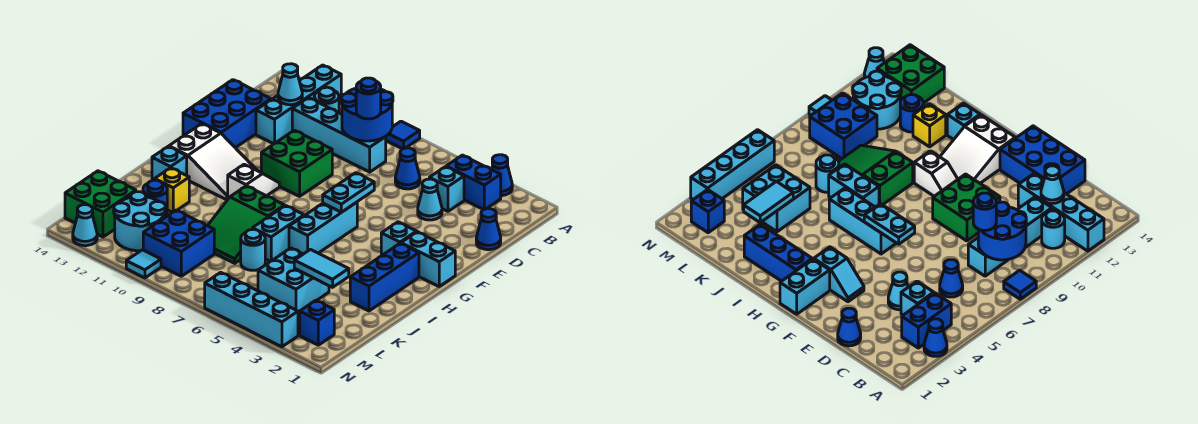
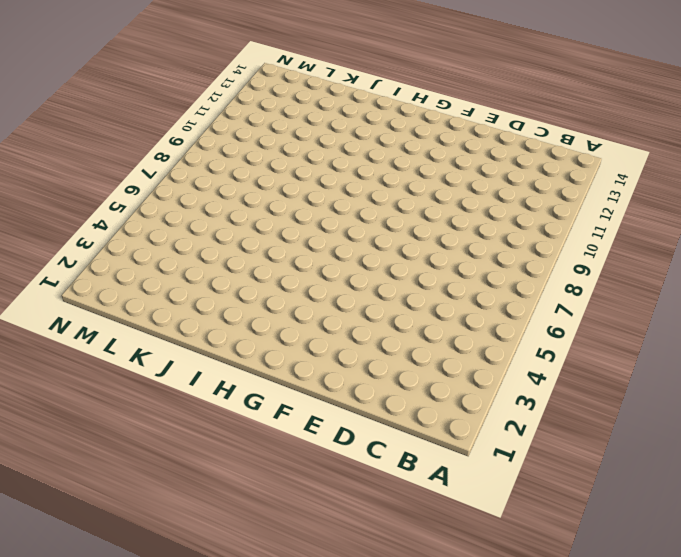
none -> blue cone A3 level 1
none -> blue tile A8 level 1
none -> cyan brick A12:D12 level 1
none -> blue brick B3:B4 level 1

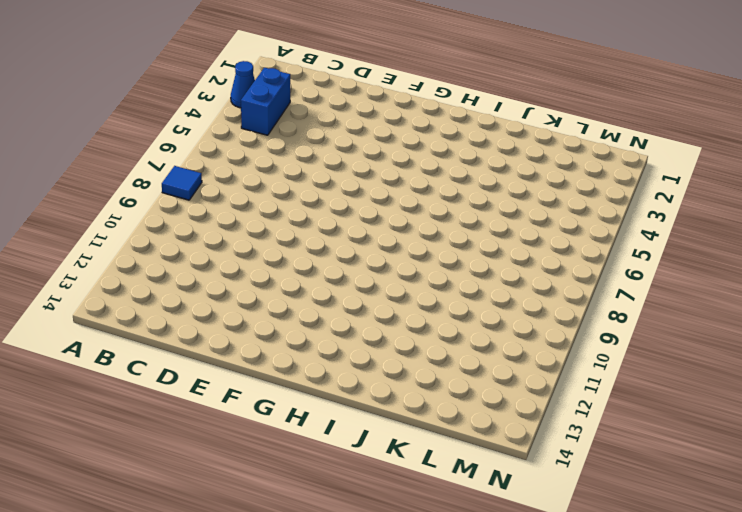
none -> cyan brick A12:D12 level 1
none -> cyan round brick B11 level 1
none -> cyan brick C4 level 1
none -> blue cone C6 level 1

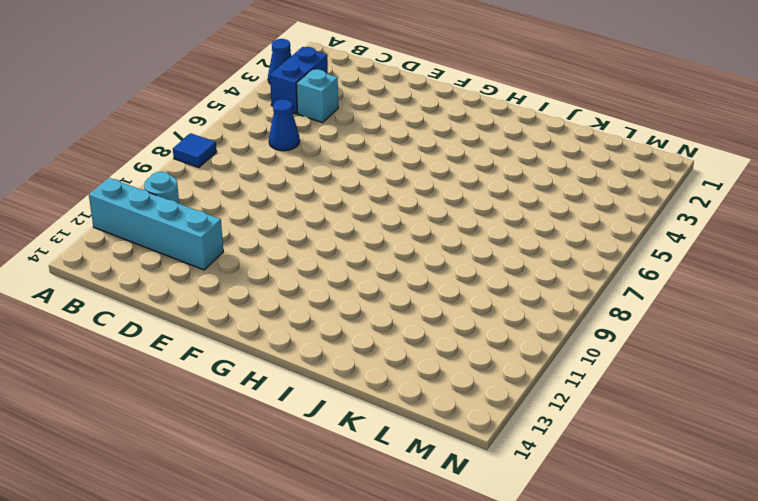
none -> cyan brick C8:C11 level 1
none -> blue cone D1 level 1
none -> cyan cone D4 level 1
none -> blue brick D13:F14 level 1

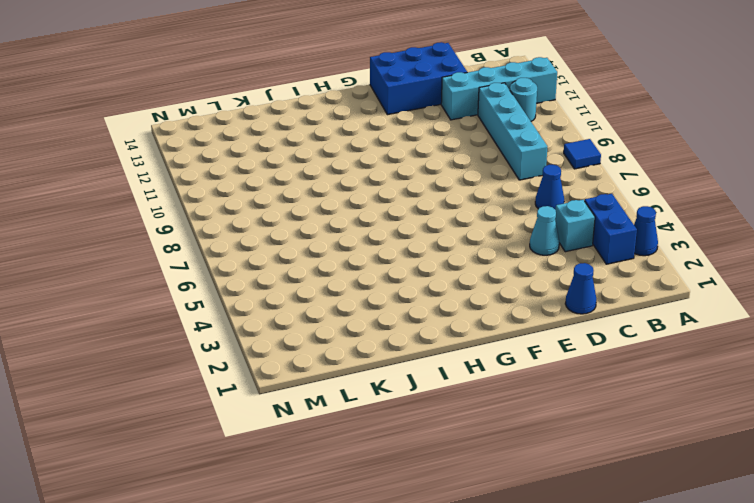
none -> green brick E9:F10 level 1
none -> cyan slope F3:G3 level 1 top G
none -> cyan brick G1:G2 level 1
none -> cyan brick G6:I6 level 1

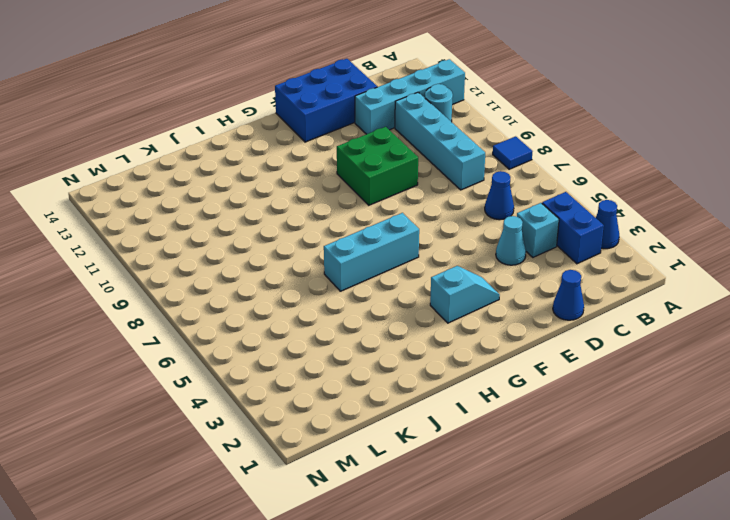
none -> cyan brick G1:G2 level 1
none -> white slope G10:H10 level 1 top H
none -> white slope G11:H13 level 1 top 13
none -> blue brick H2:J2 level 1

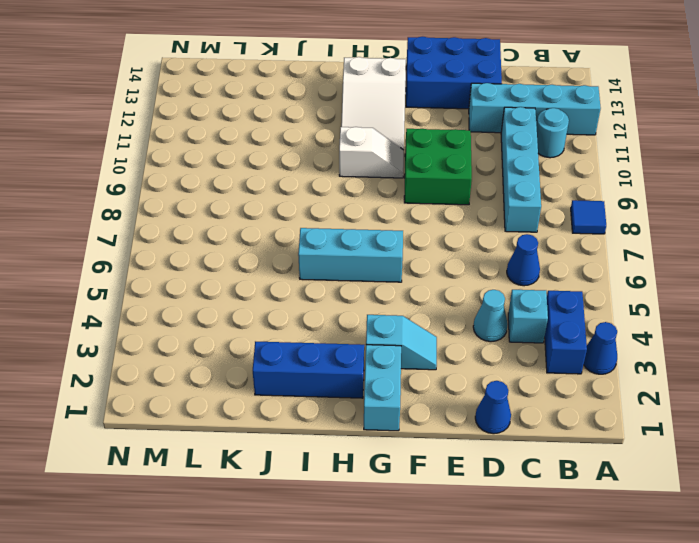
none -> cyan brick I7:J7 level 1
none -> green slope I8:K9 level 1 top I
none -> cyan brick I13 level 1
none -> yellow brick J12 level 1

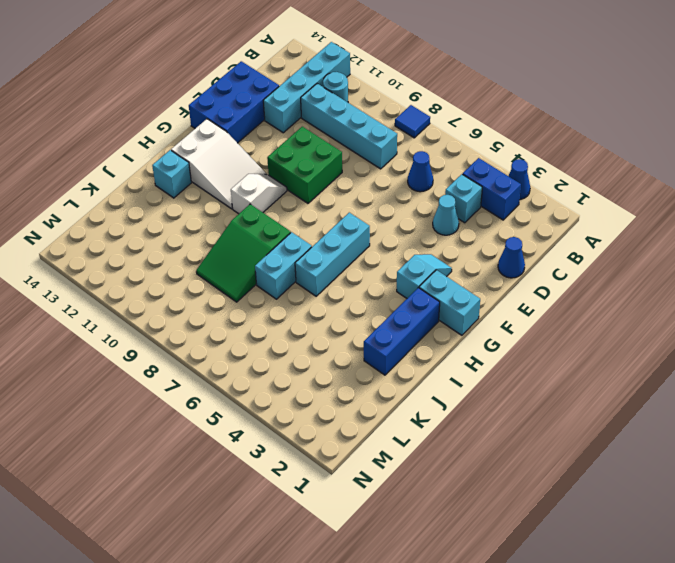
none -> yellow brick J12 level 1
none -> cyan brick K4:L5 level 1
none -> cyan round brick K7 level 1
none -> blue round brick K12 level 1

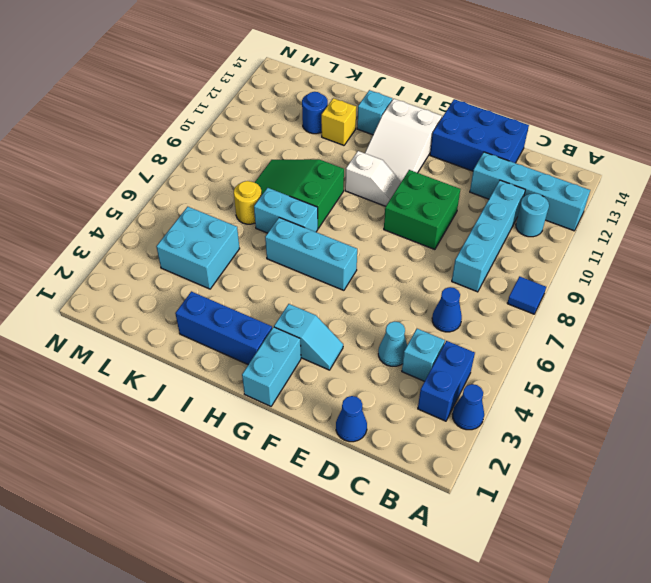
yellow round brick K7 level 1 -> cyan round brick K7 level 1
none -> blue brick L9:M10 level 1
none -> cyan round brick L11:M12 level 1
none -> green brick L13:M14 level 1
none -> blue brick M2 level 1

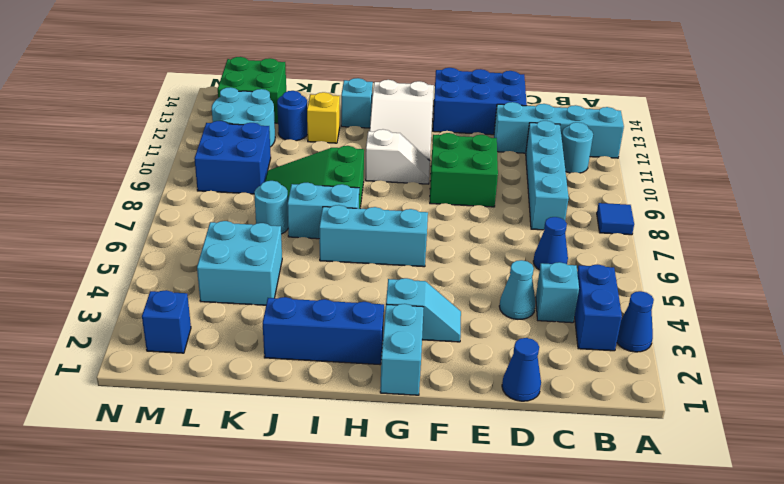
none -> cyan brick N3:N6 level 1
none -> cyan tile N10 level 1
none -> cyan cone N13 level 1
none -> blue round brick B8:C9 level 2

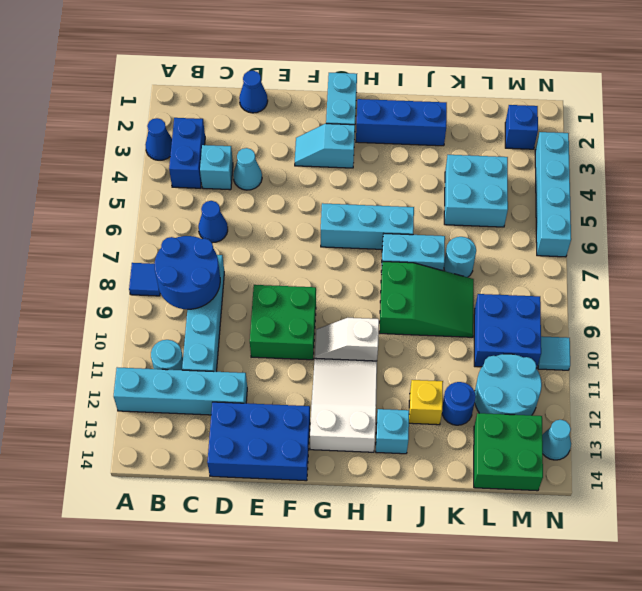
none -> cyan cone C12 level 2
none -> cyan plate F6:G6 level 2
none -> cyan tile K3:K4 level 2
none -> blue round brick C8 level 3

